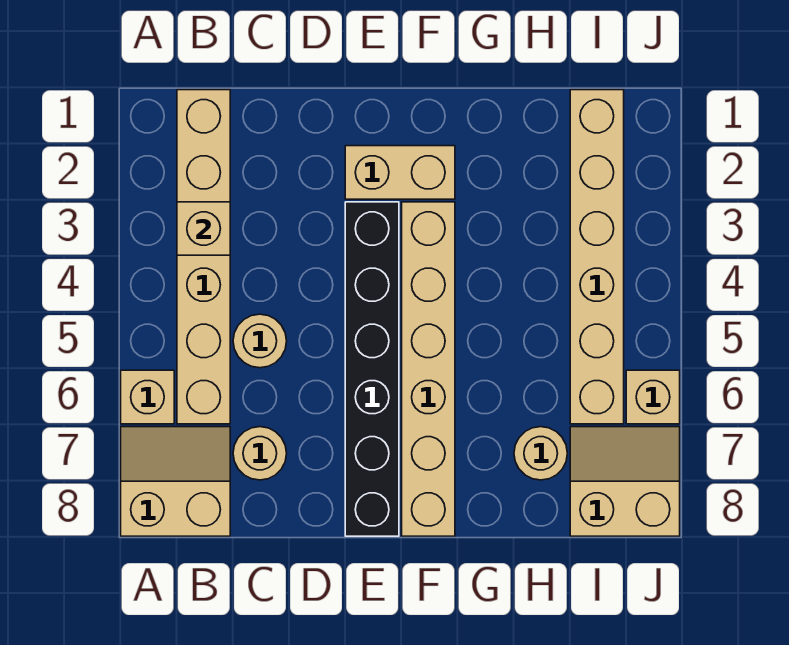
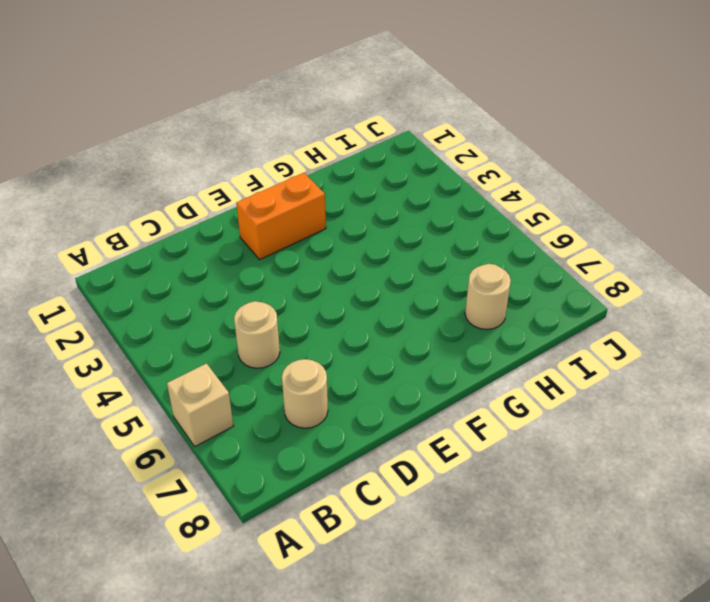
orange brick E2:F2 level 1 -> tan brick E2:F2 level 1
none -> tan slope A7:B8 level 1 top 8
none -> tan brick B1:B6 level 1
none -> black brick E3:E8 level 1

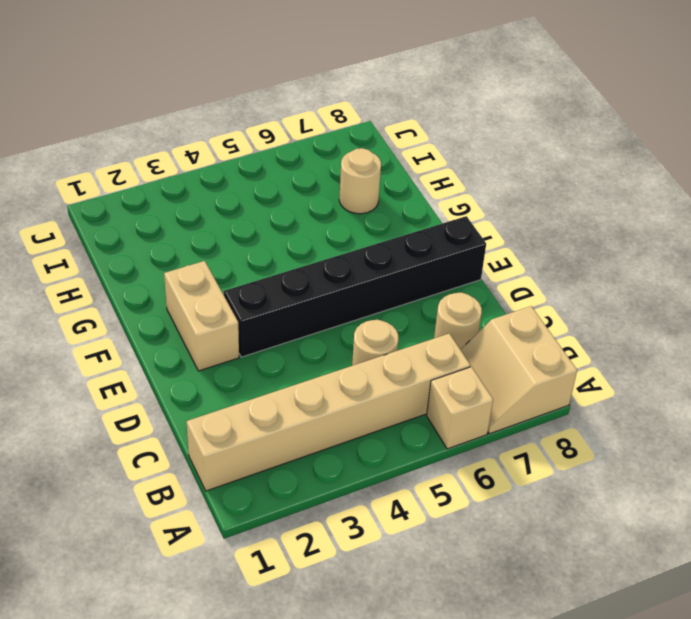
none -> tan brick F3:F8 level 1
none -> tan brick I1:I6 level 1
none -> tan slope I7:J8 level 1 top 8

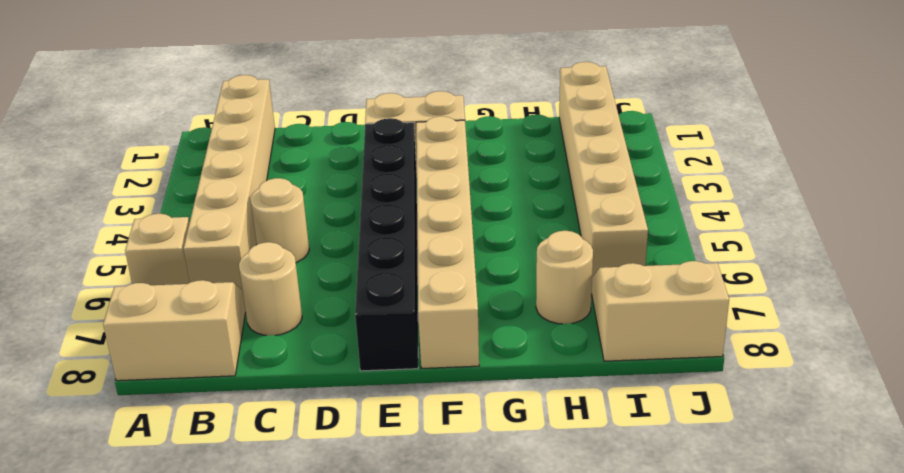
none -> tan brick J6 level 1
none -> tan brick B3 level 2

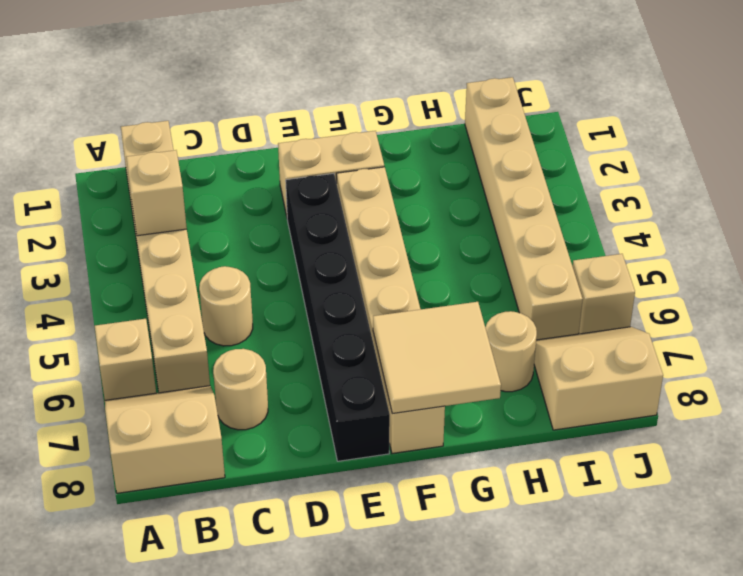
tan tile F7:G8 level 2 -> none

